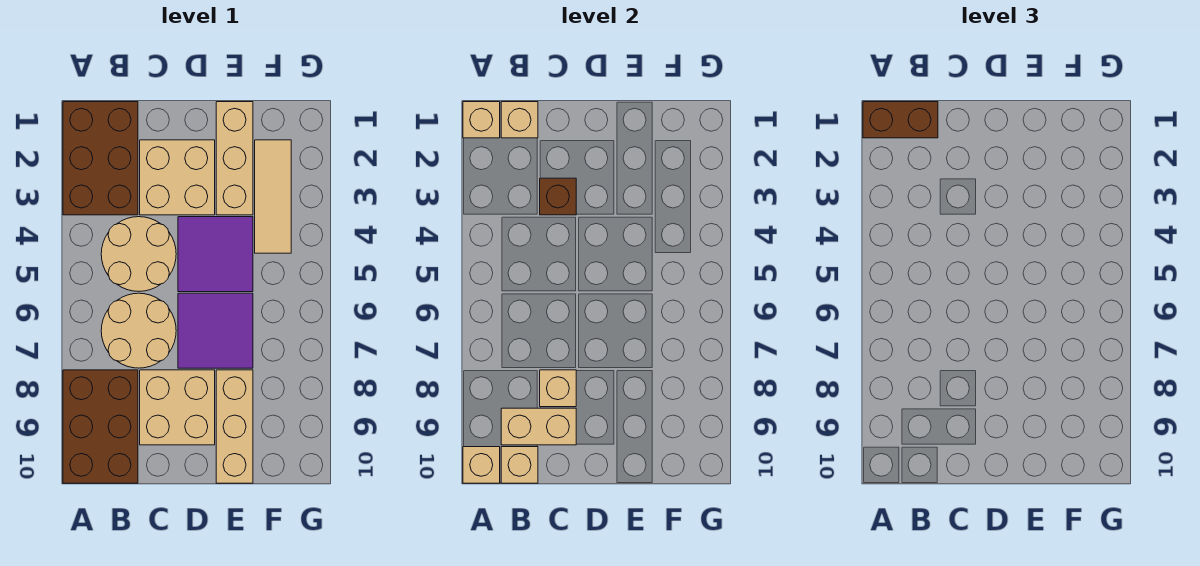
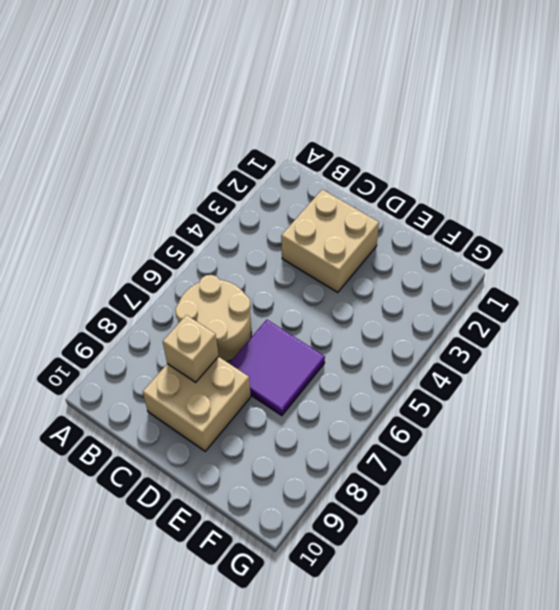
none -> brown brick A1:B3 level 1
none -> brown brick A8:B10 level 1
none -> tan round brick B4:C5 level 1

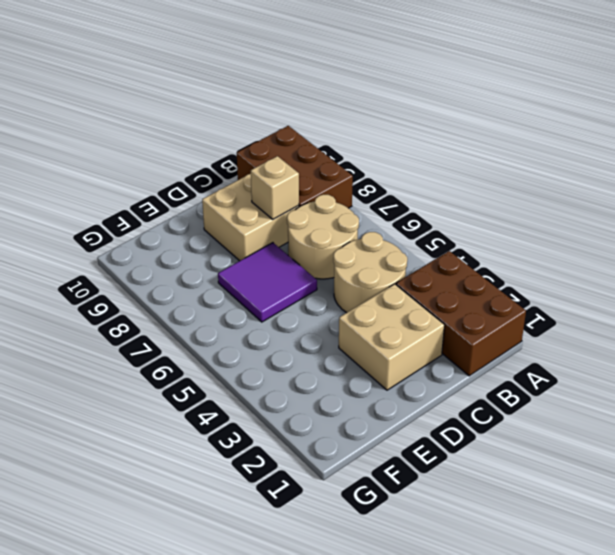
none -> purple tile D4:E5 level 1
none -> tan brick E1:E3 level 1
none -> tan brick E8:E10 level 1

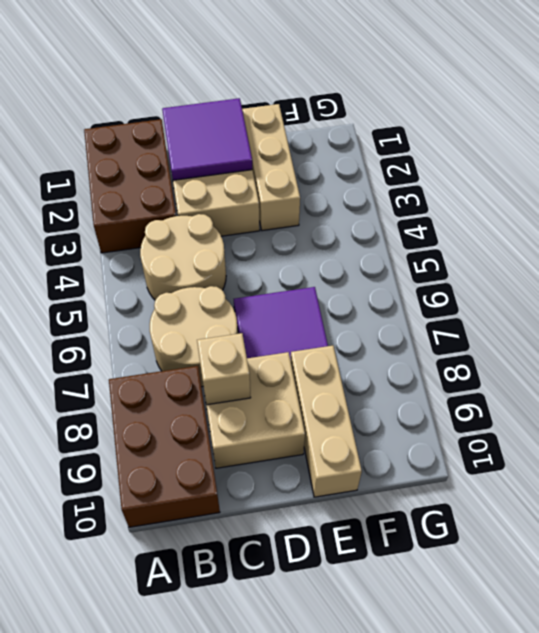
purple tile C1:D2 level 2 -> purple tile D4:E5 level 1
none -> tan tile F2:F4 level 1
none -> tan brick A1 level 2
none -> tan brick A10 level 2

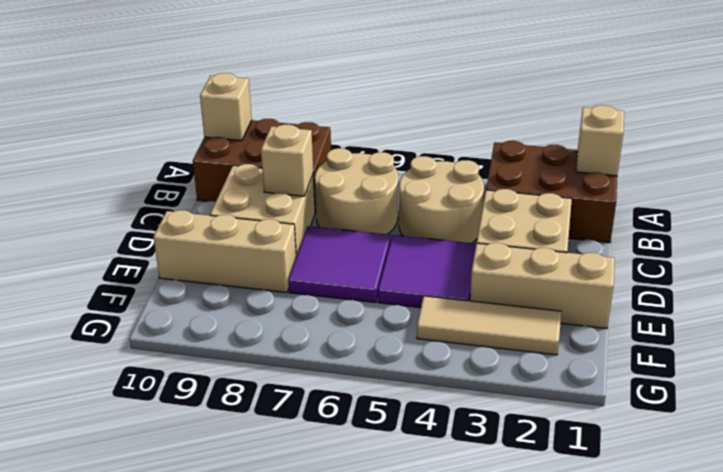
none -> tan brick B1 level 2
none -> tan brick B9:C9 level 2
none -> tan brick B10 level 2

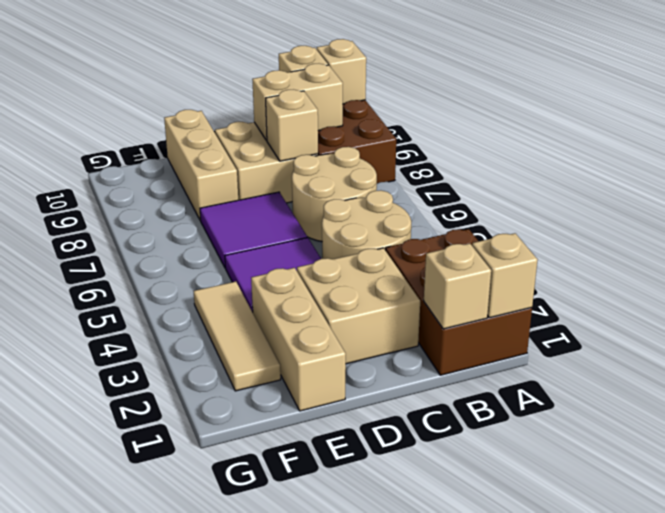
none -> brown brick C3 level 2
none -> brown brick A1:B1 level 3

